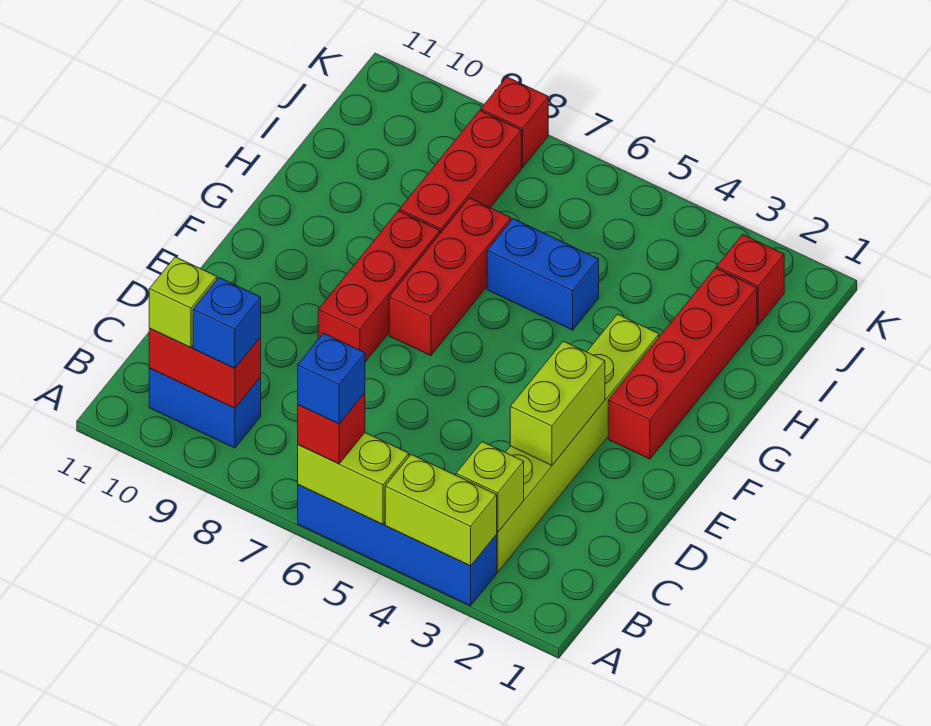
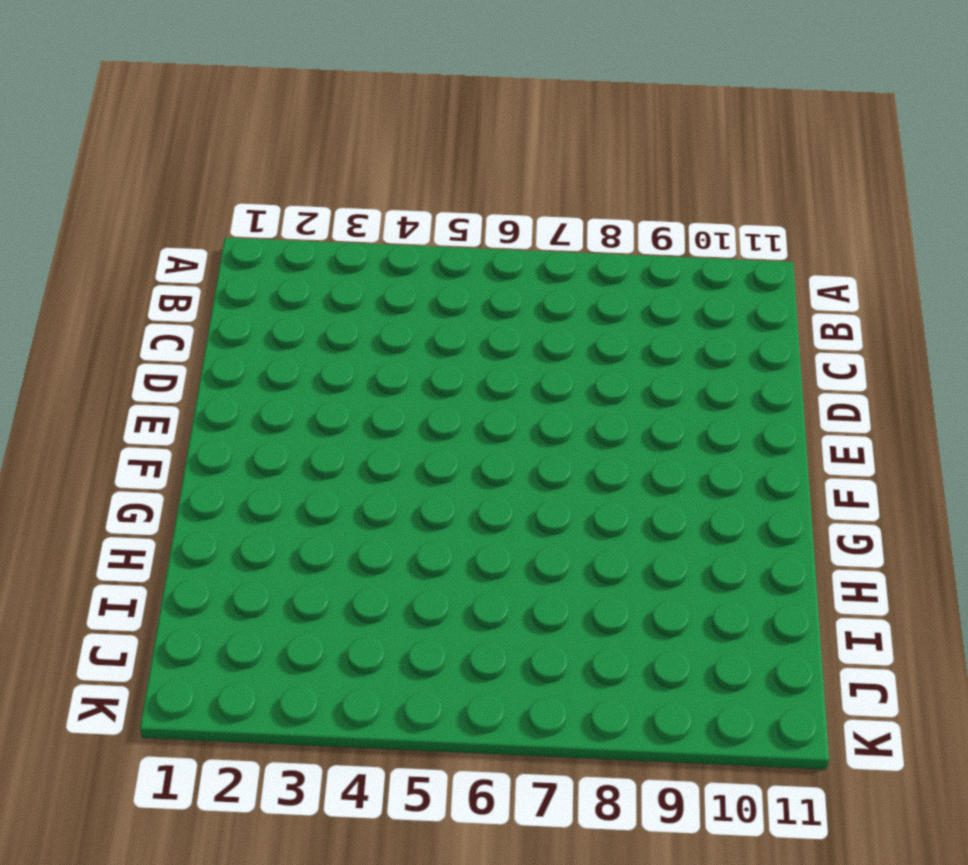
none -> blue brick A3:A6 level 1
none -> lime brick B3:G3 level 1
none -> blue brick B9:B10 level 1

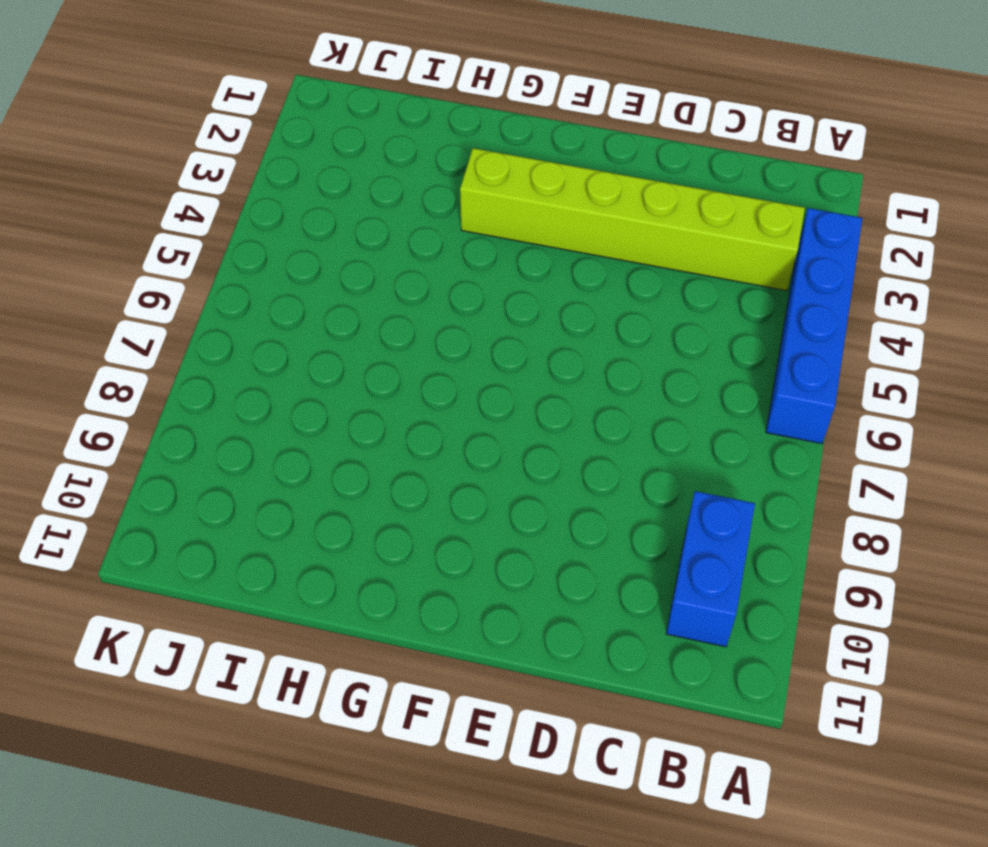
none -> red brick E8:G8 level 1
none -> red brick F2:I2 level 1
none -> red brick F7:H7 level 1

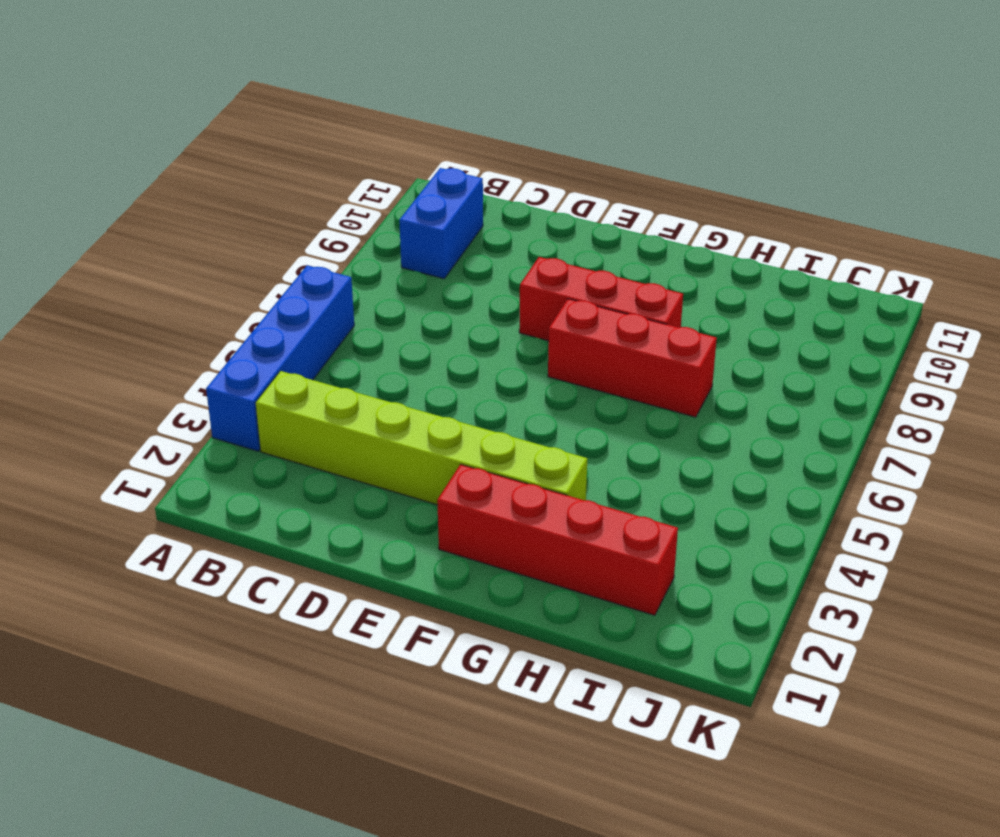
none -> blue brick H5:H6 level 1
none -> red brick H8:J8 level 1
none -> red brick J2 level 1

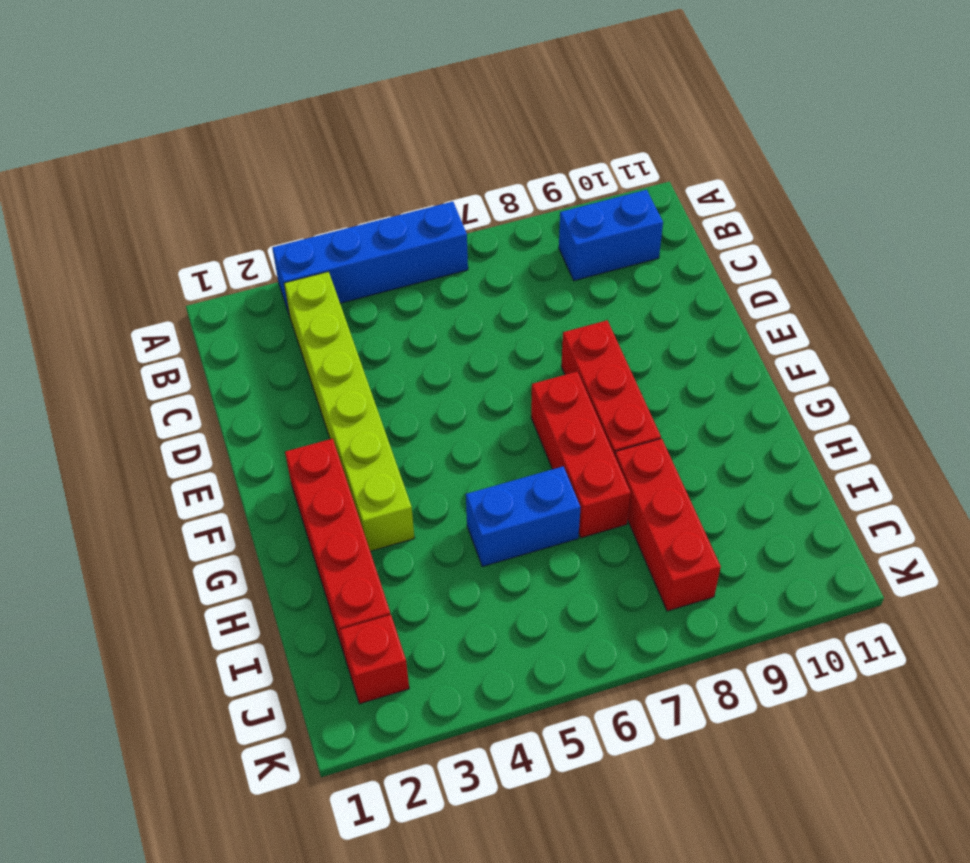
none -> red brick K8 level 1
none -> lime brick A3:A4 level 2
none -> lime brick A5:A6 level 2

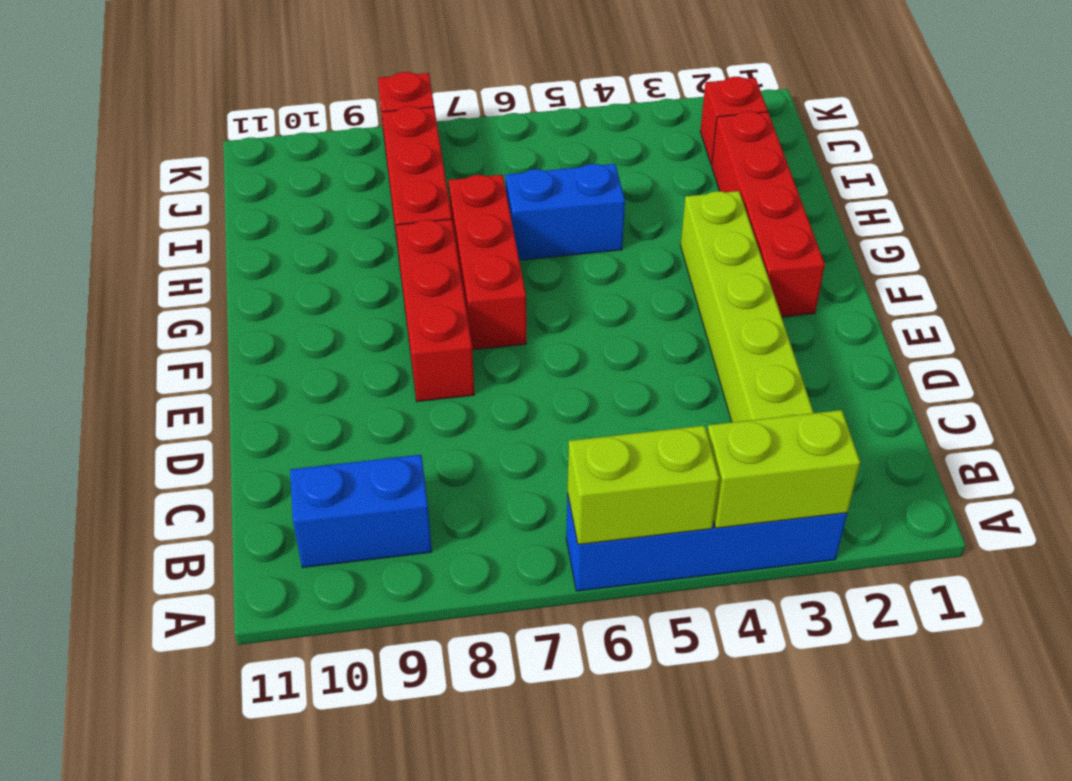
none -> lime brick B3 level 2
none -> red brick B9:B10 level 2
none -> lime brick D3:E3 level 2

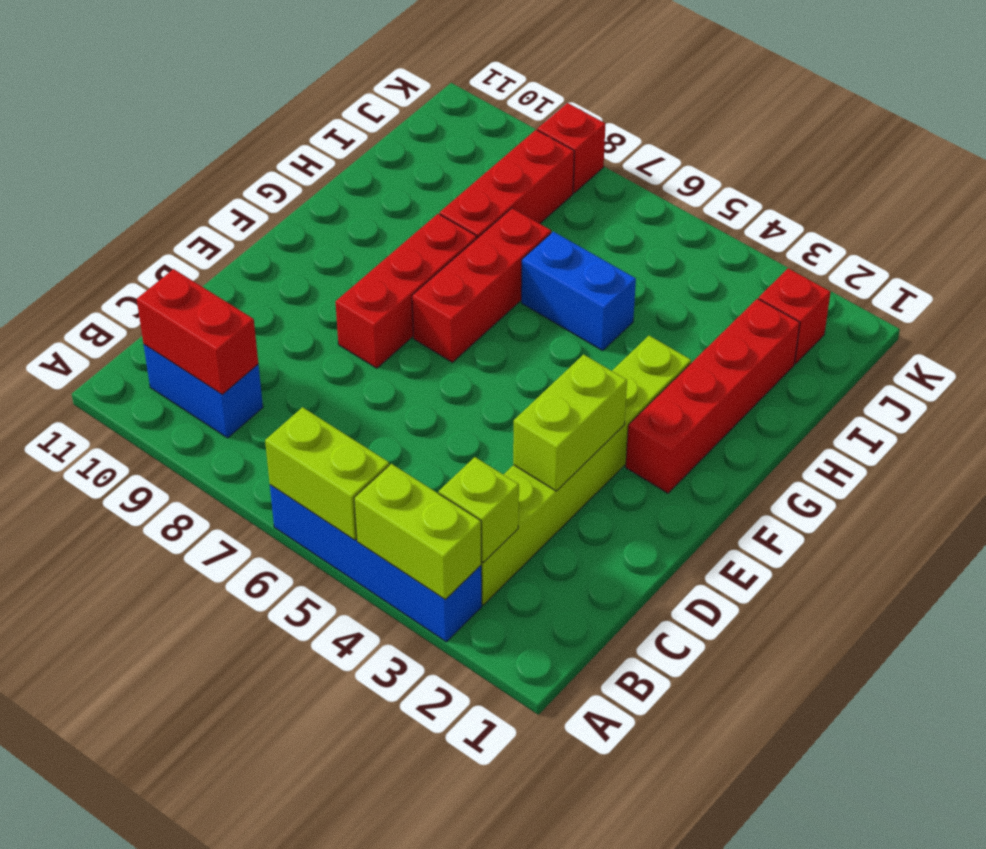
none -> red brick A6 level 3
none -> blue brick B9 level 3
none -> lime brick B10 level 3

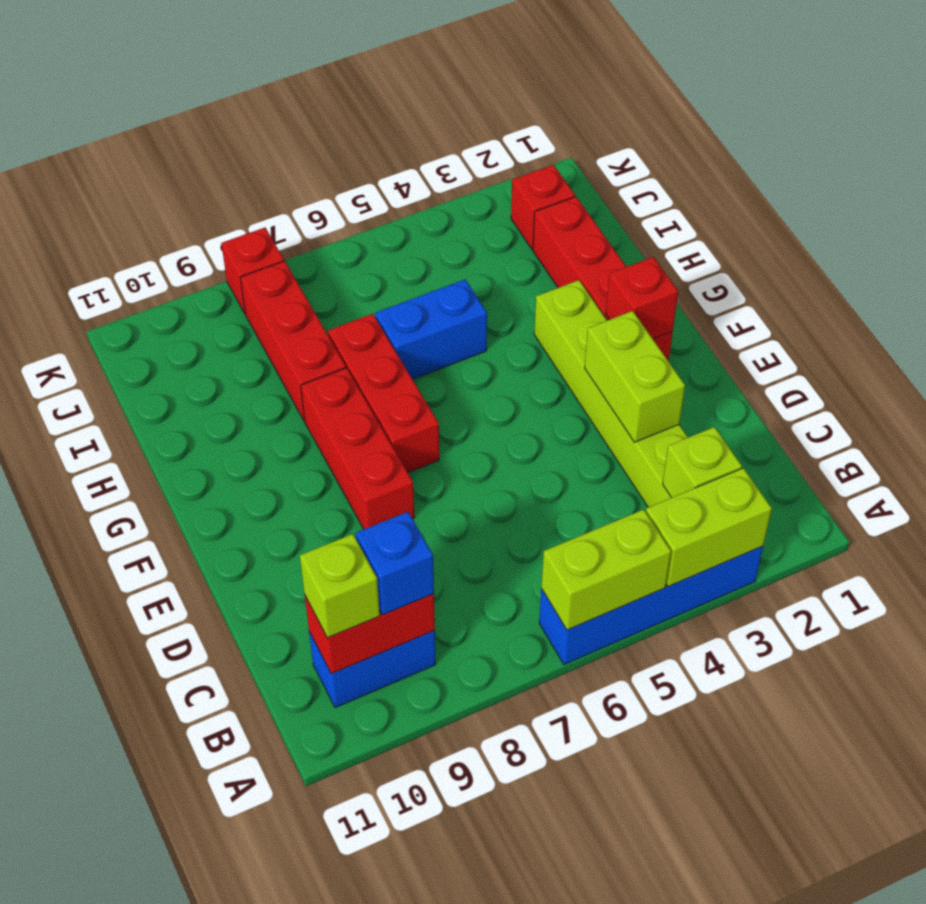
red brick F2 level 2 -> red brick A6 level 3
none -> blue brick A6 level 4

